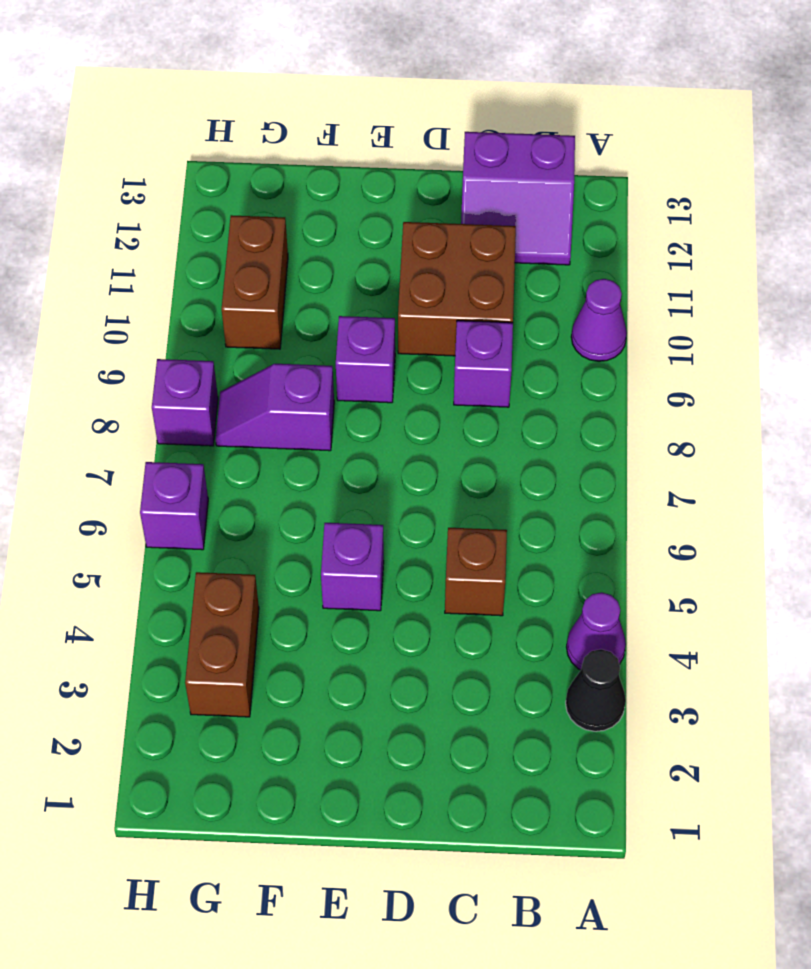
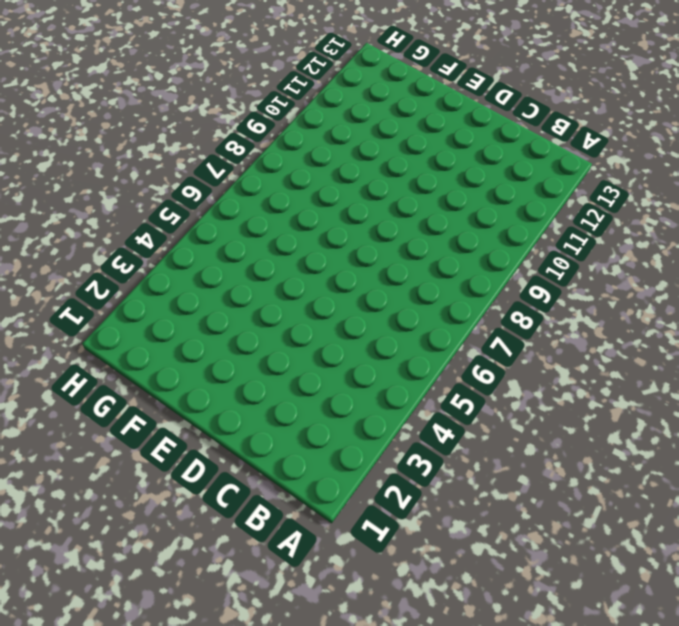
none -> black cone A3 level 1
none -> purple cone A4 level 1
none -> purple cone A10 level 1

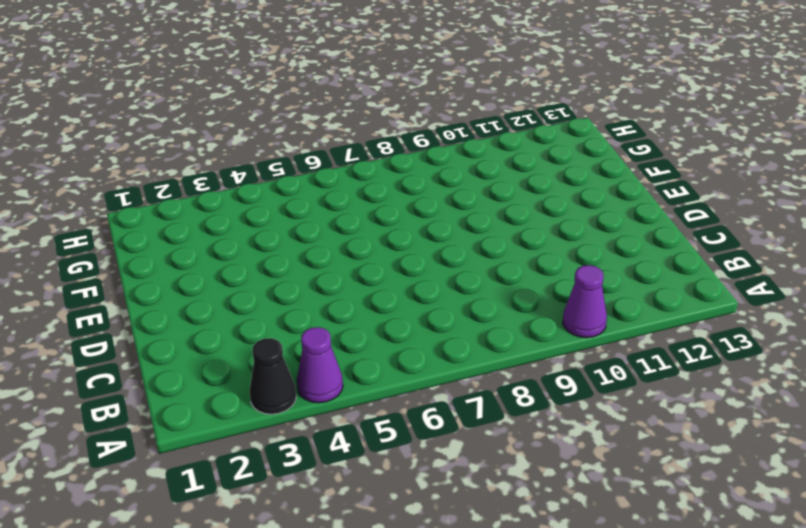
none -> purple slope B12:C13 level 1 top 13
none -> brown brick C5 level 1
none -> purple brick C9 level 1

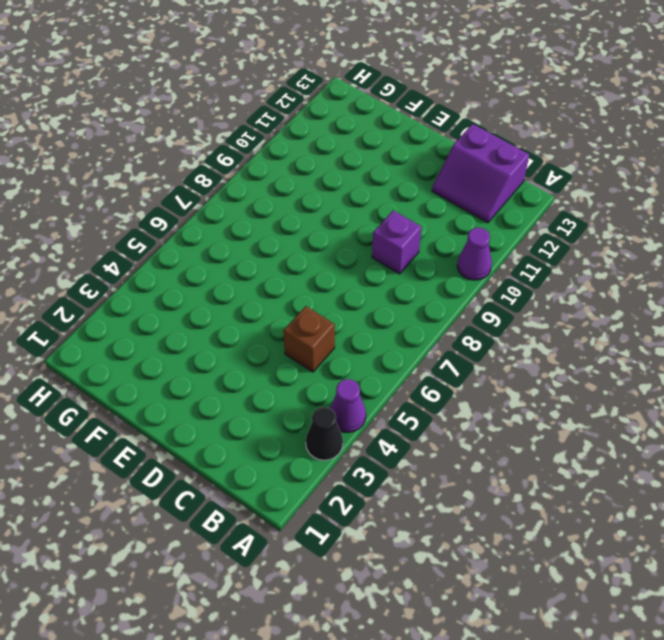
none -> brown brick C10:D11 level 1
none -> purple brick E5 level 1
none -> purple brick E9 level 1

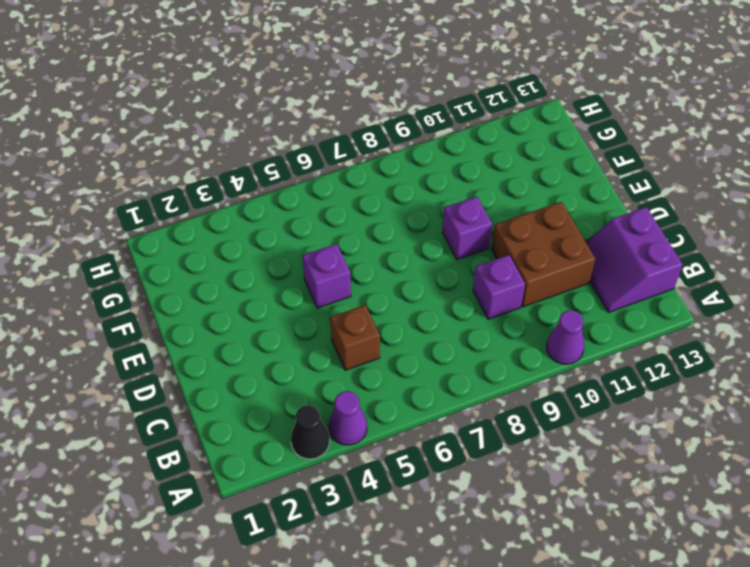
none -> purple slope F8:G8 level 1 top F
none -> brown brick G3:G4 level 1
none -> brown brick G10:G11 level 1

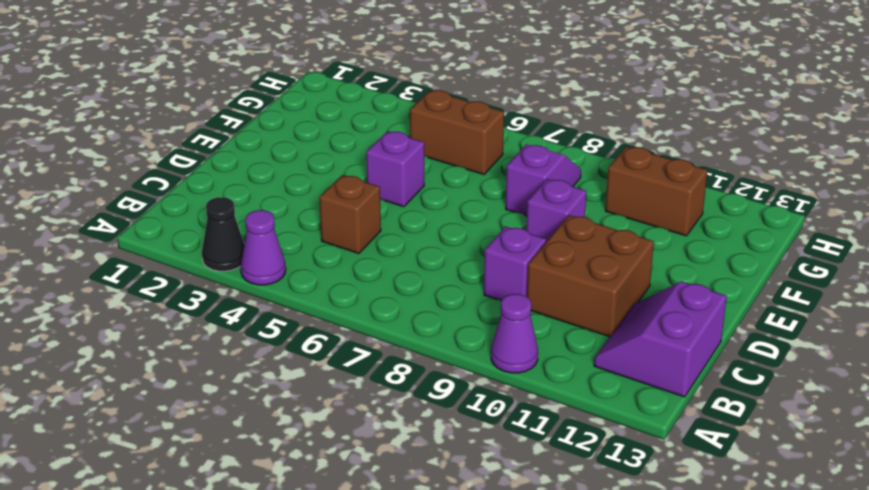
brown brick G5:G6 level 1 -> brown brick G3:G4 level 1
none -> purple brick H6 level 1
none -> purple brick H8 level 1

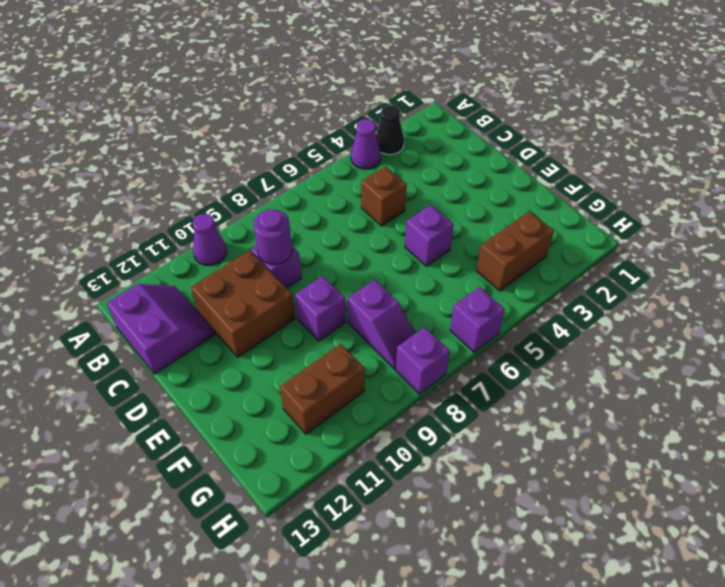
purple round brick C9 level 2 -> none

